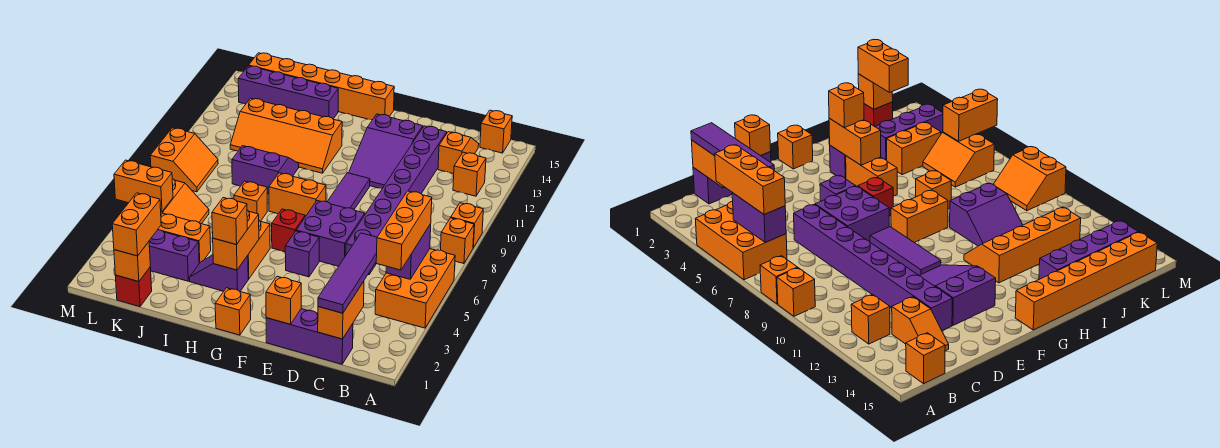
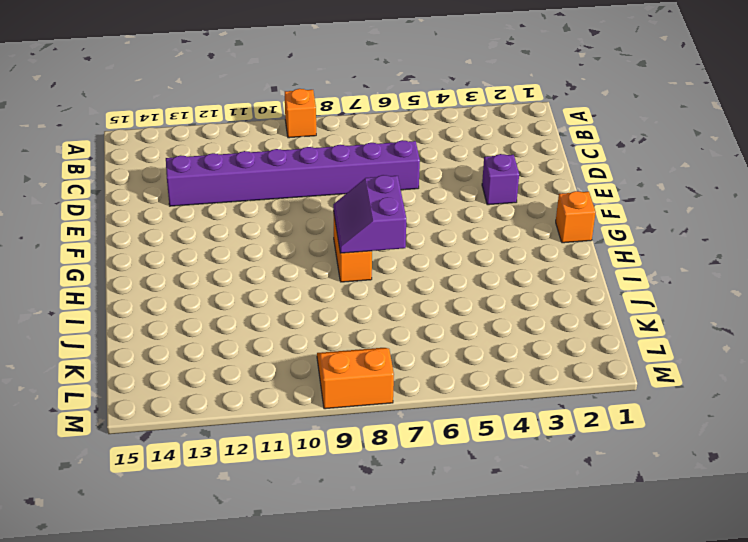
purple brick E3 level 1 -> purple brick F5 level 1
purple slope G7:H8 level 2 top 7 -> purple slope I9:J10 level 1 top 9
none -> orange brick A4:B6 level 1
none -> orange brick A8 level 1
none -> orange brick B12 level 1
none -> orange brick B15 level 1

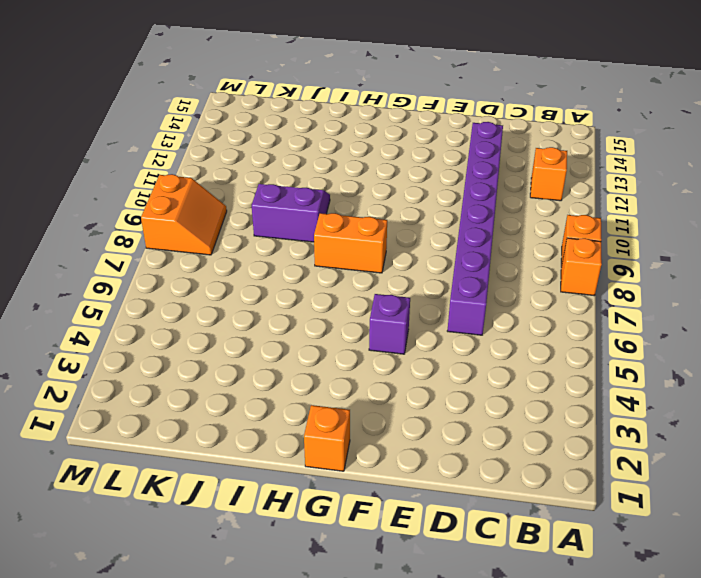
none -> orange brick A4:B6 level 1
none -> orange brick B15 level 1
none -> purple brick C1:E1 level 1
none -> orange slope C13:C14 level 1 top 13

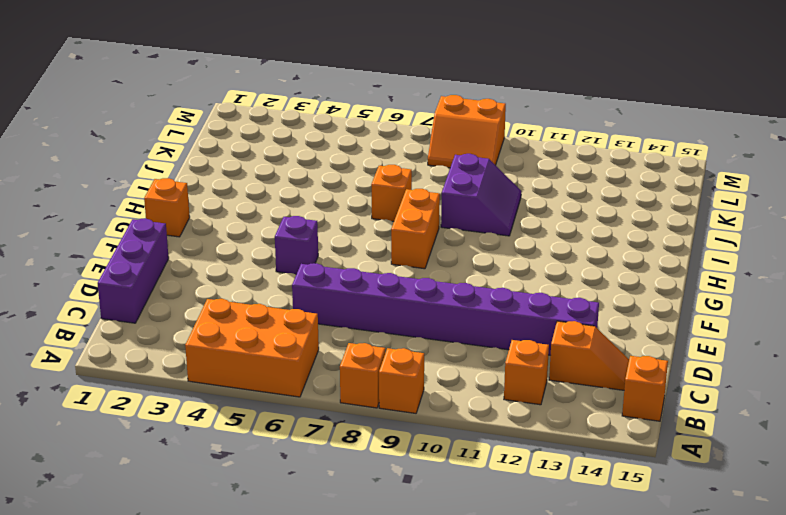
none -> purple brick E6:F7 level 1
none -> purple slope E11:F13 level 1 top 13
none -> purple tile F8:F10 level 1
none -> red brick G6 level 1

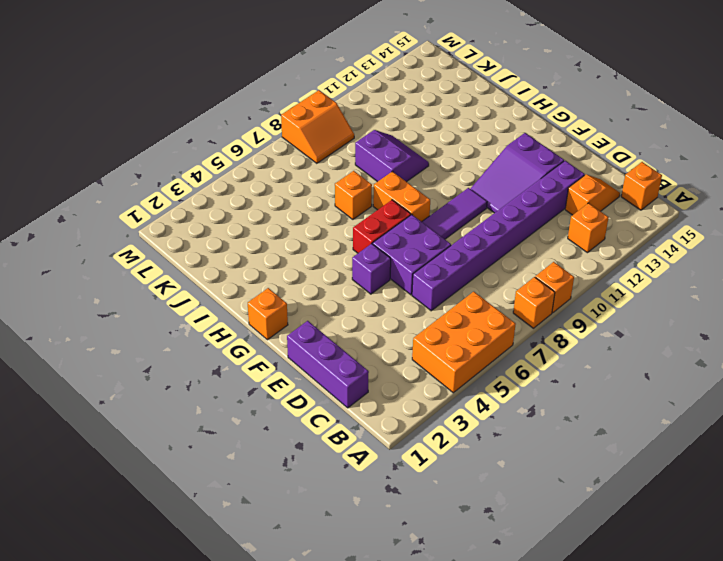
red brick G6:G7 level 1 -> red brick G6 level 1
none -> orange brick G15:L15 level 1
none -> purple slope H3:I3 level 1 top H
none -> orange brick H4:H5 level 1
none -> orange slope H11:K12 level 1 top 12

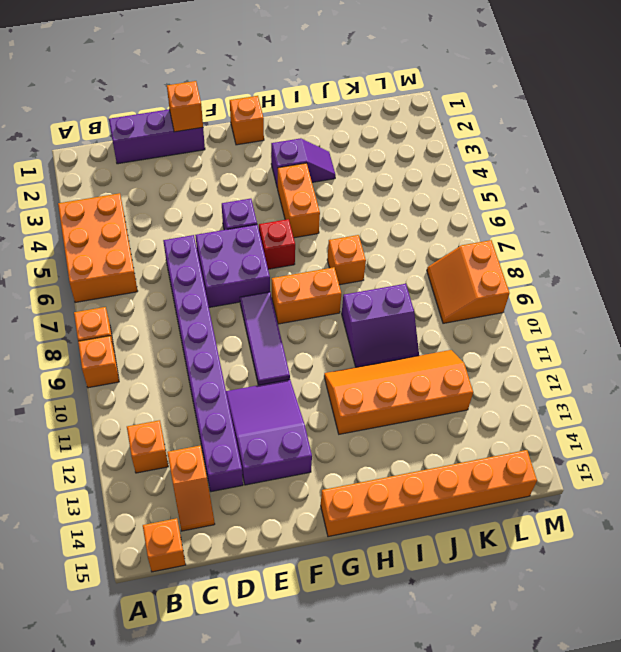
none -> purple brick I14:L14 level 1
none -> purple brick J3:L3 level 1
none -> orange brick J4:K4 level 1
none -> red brick K1 level 1

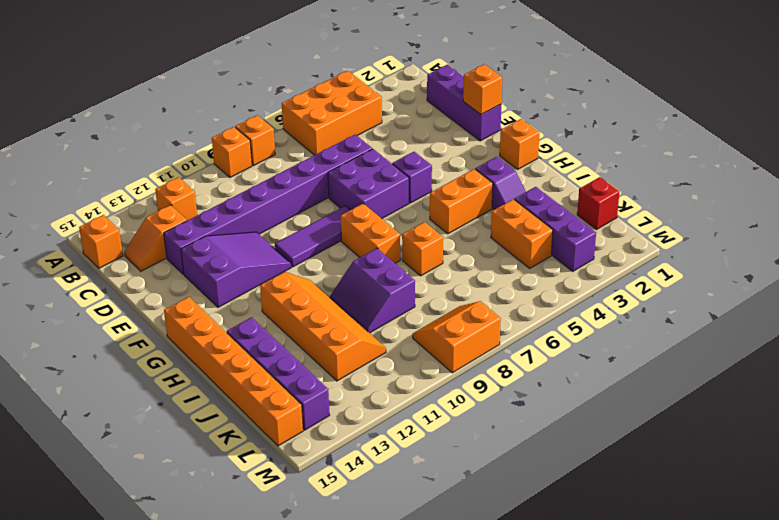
none -> red brick G6 level 1
none -> orange slope K5:L6 level 1 top L
none -> purple brick B5:B6 level 2
none -> orange brick C1:C2 level 2

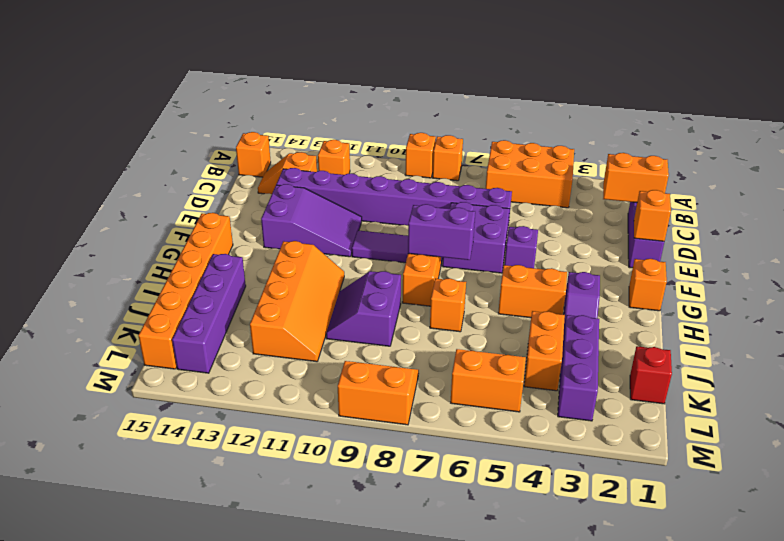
purple brick G7:G8 level 2 -> purple brick B5:B6 level 2
none -> red brick G6 level 1
none -> orange brick H3:H4 level 2
none -> orange brick K1 level 2
none -> orange brick L5:M5 level 2

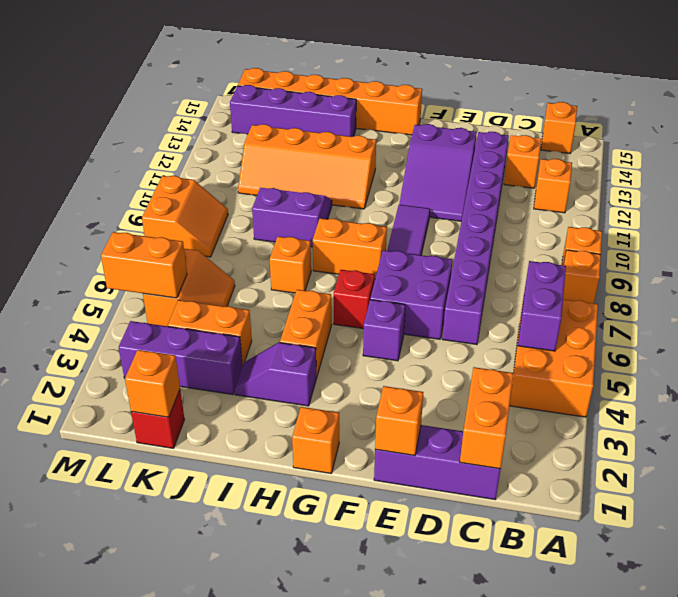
none -> orange brick H3:H4 level 2
none -> orange brick B4:B6 level 3
none -> purple tile C1:C4 level 3
none -> orange brick H3 level 3

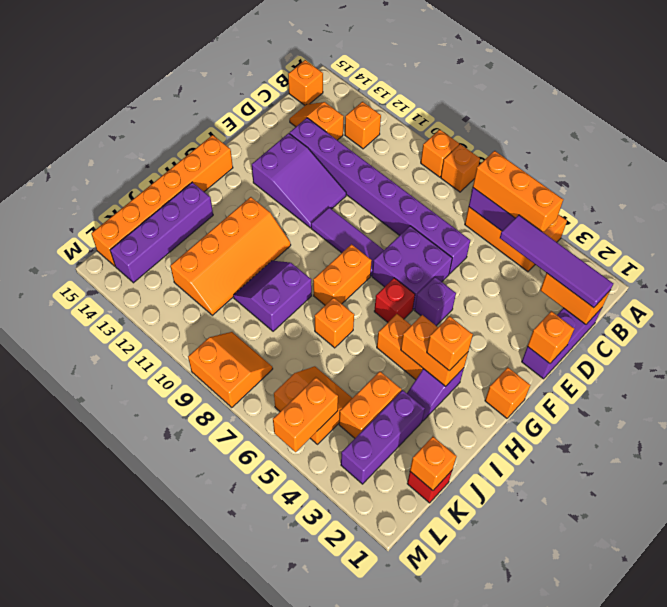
none -> orange brick K1:K2 level 3

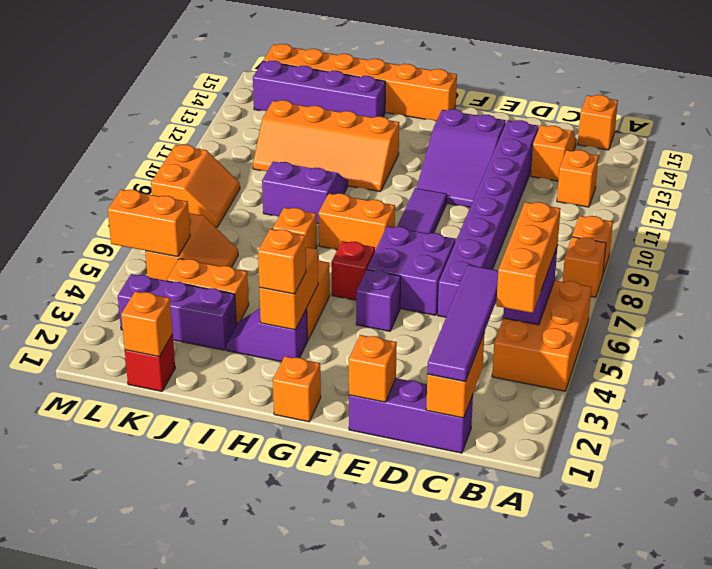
none -> orange brick K1:K2 level 3

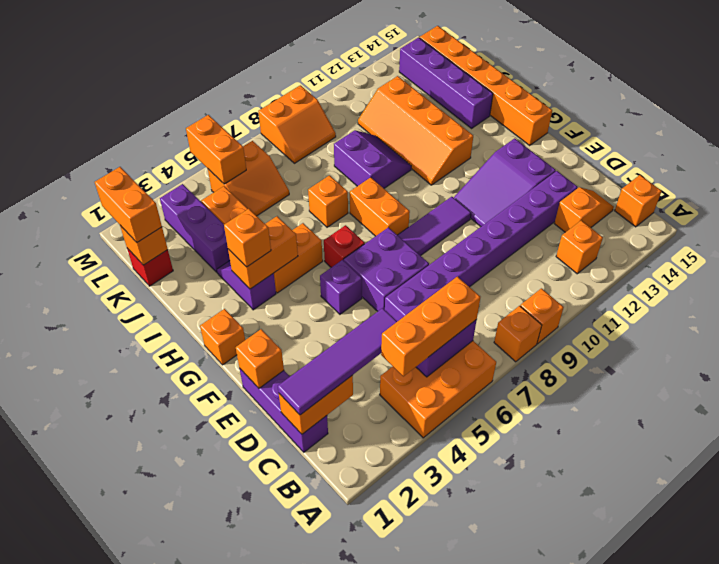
orange brick K1:L1 level 3 -> orange brick K1:K2 level 3

